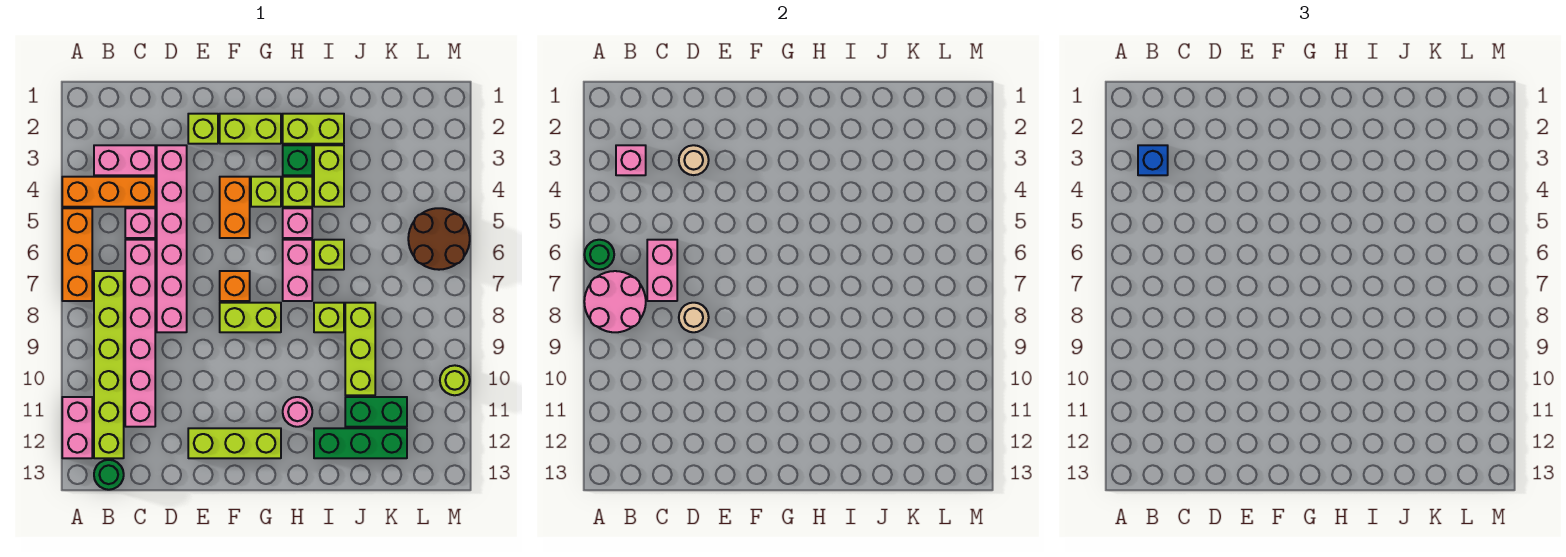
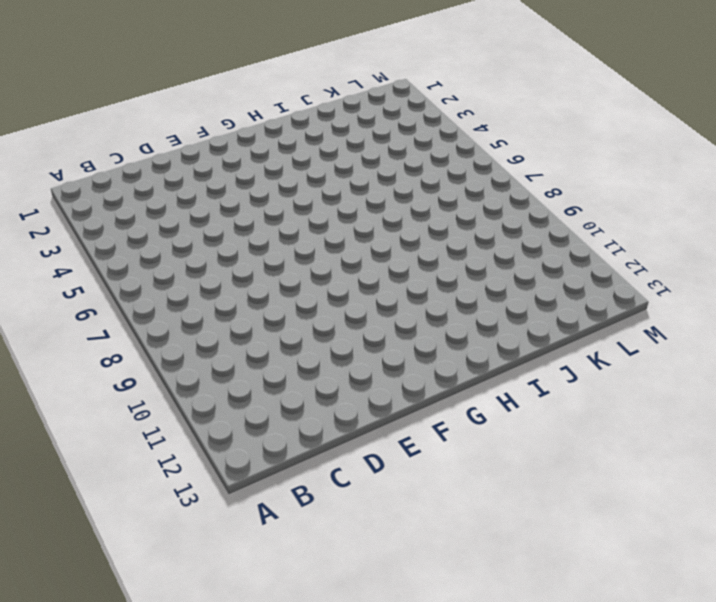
none -> orange brick A4:C4 level 1
none -> orange brick A5:A7 level 1
none -> pink brick A11:A12 level 1
none -> pink brick B3:C3 level 1

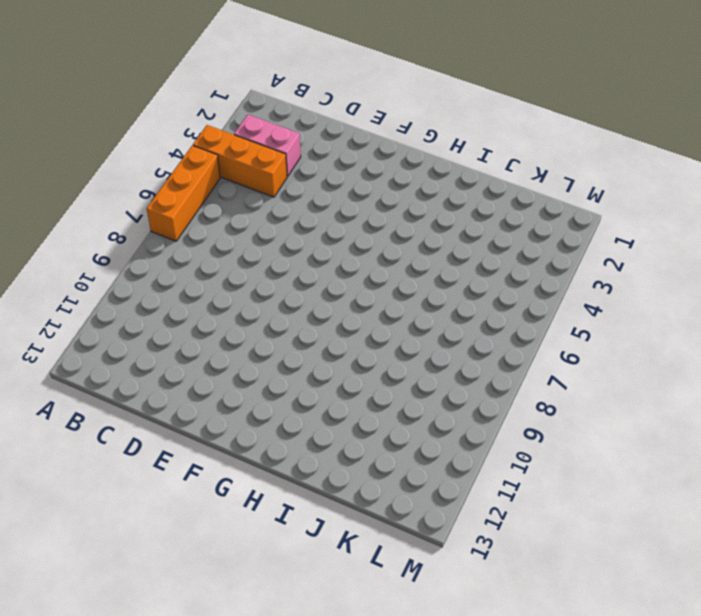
none -> pink brick A11:A12 level 1
none -> lime brick B7:B12 level 1
none -> green round brick B13 level 1
none -> pink brick C5 level 1

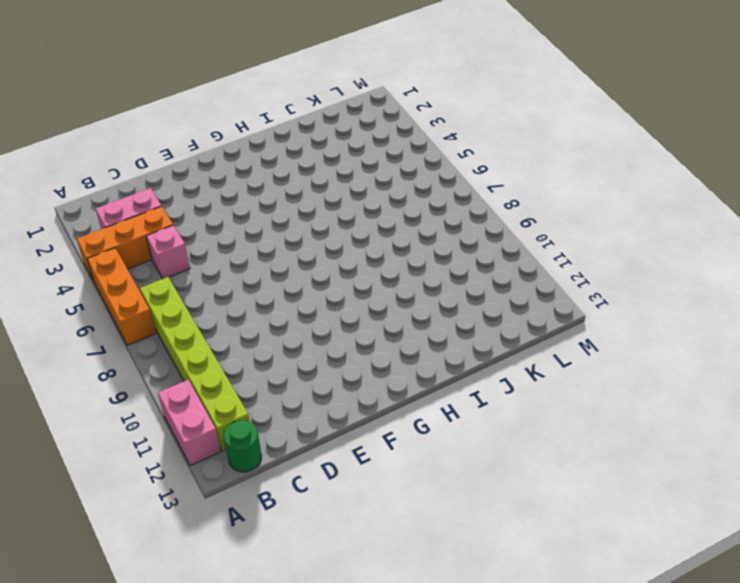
none -> pink brick C6:C11 level 1
none -> pink brick D3:D8 level 1
none -> lime brick E2 level 1
none -> lime brick E12:G12 level 1

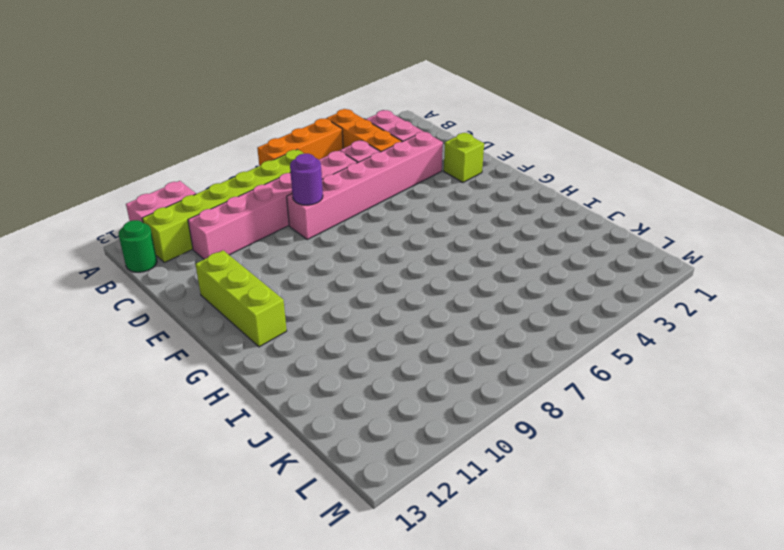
purple round brick D8 level 2 -> tan round brick D8 level 2
none -> lime brick F2:G2 level 1
none -> orange brick F4:F5 level 1
none -> orange brick F7 level 1
none -> lime brick F8:G8 level 1

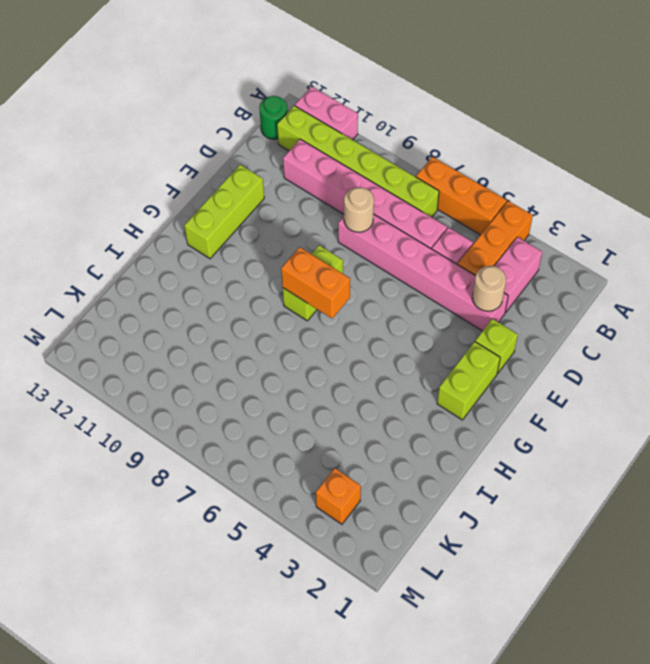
orange brick G7:G8 level 2 -> orange brick F4:F5 level 1
orange brick L3 level 1 -> orange brick F7 level 1
none -> lime brick G4 level 1
none -> lime brick H2:I2 level 1
none -> green brick H3 level 1
none -> lime brick H4 level 1

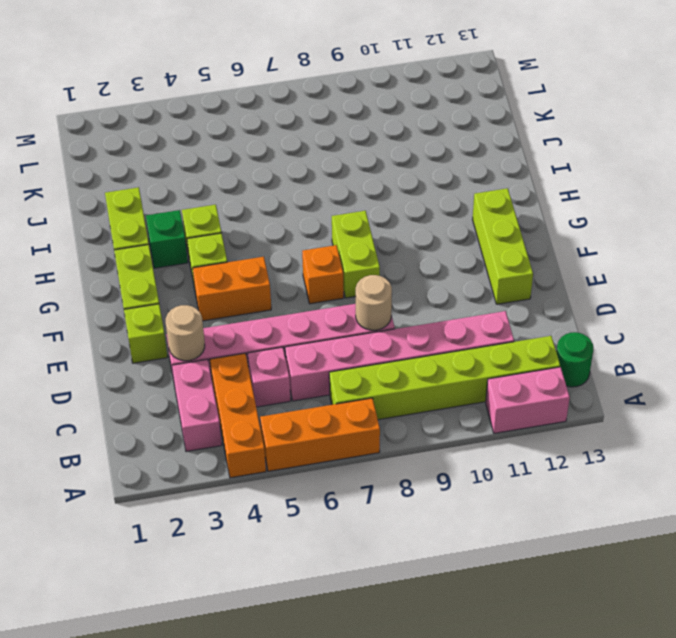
none -> pink brick H5 level 1
none -> pink brick H6:H7 level 1
none -> pink round brick H11 level 1
none -> lime brick I3:I4 level 1

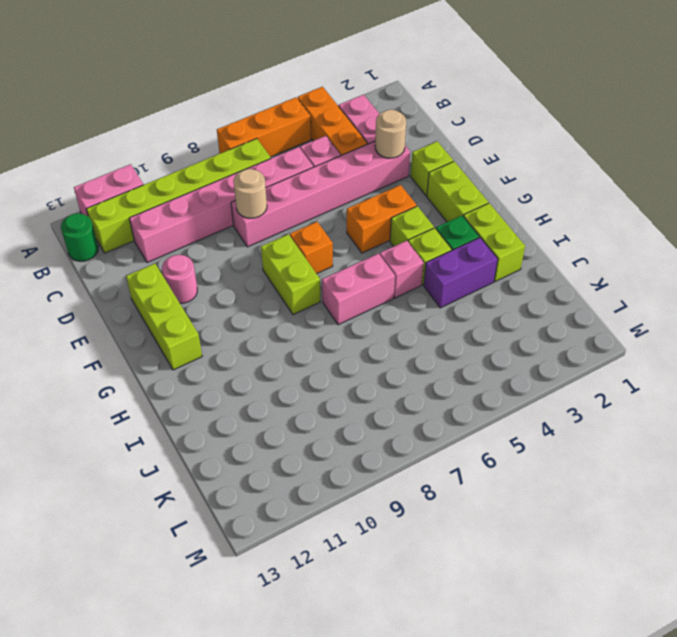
pink round brick E11 level 1 -> pink round brick H11 level 1
purple brick I3:I4 level 1 -> lime brick I3:I4 level 1
none -> lime brick I6 level 1
none -> lime brick I8 level 1
none -> green brick I12:K12 level 1
none -> lime brick J8:J10 level 1

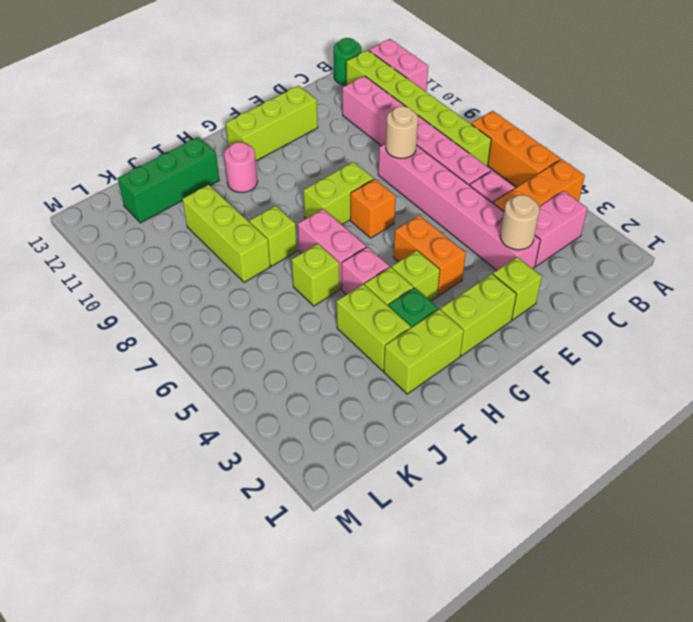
none -> green brick J11:K11 level 1
none -> brown round brick L5:M6 level 1
none -> lime round brick M10 level 1
none -> green round brick A6 level 2

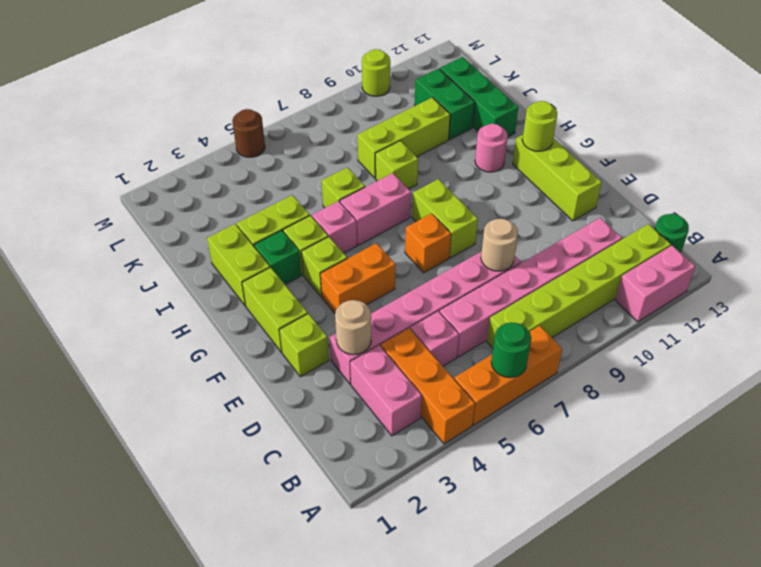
lime round brick G12 level 2 -> none
brown round brick M5 level 1 -> brown round brick L5:M6 level 1
none -> pink round brick A7:B8 level 2
none -> pink brick B3 level 2
none -> pink brick C6:C7 level 2
none -> blue brick B3 level 3

